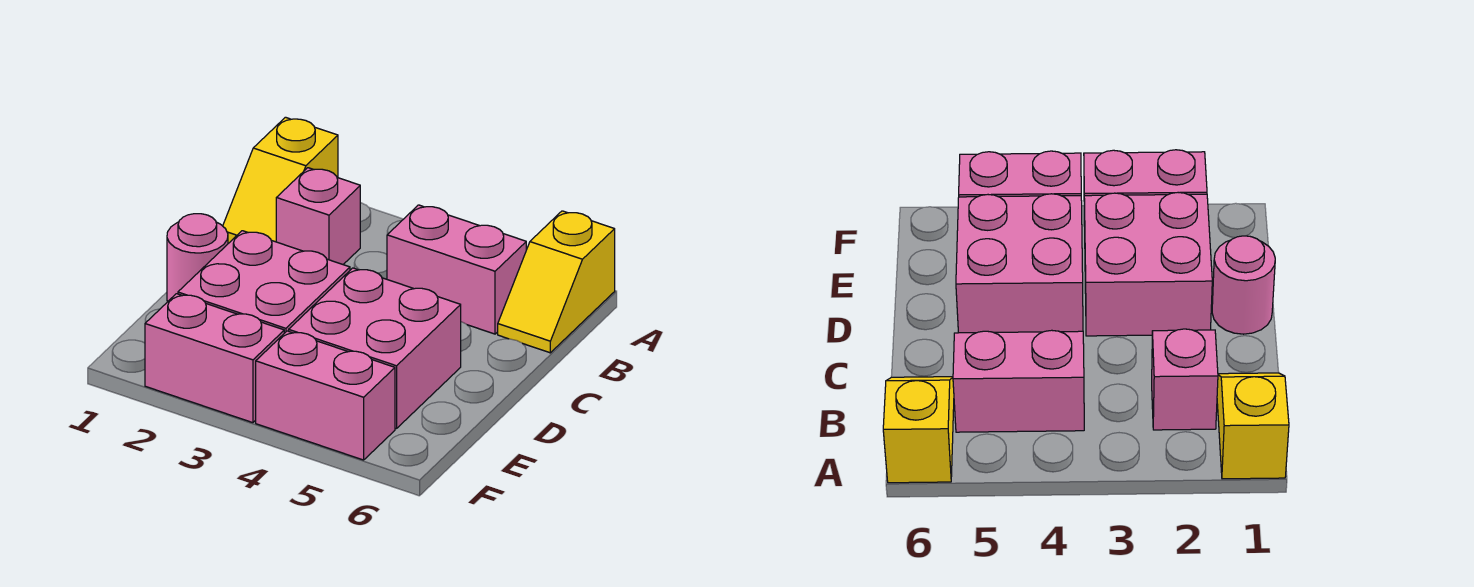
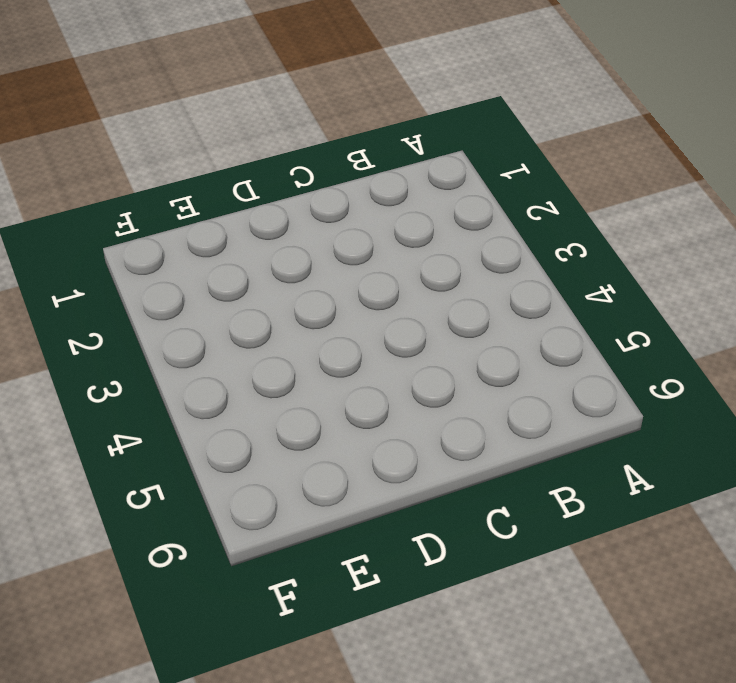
none -> yellow slope A1:B1 level 1 top A
none -> yellow slope A6:B6 level 1 top A

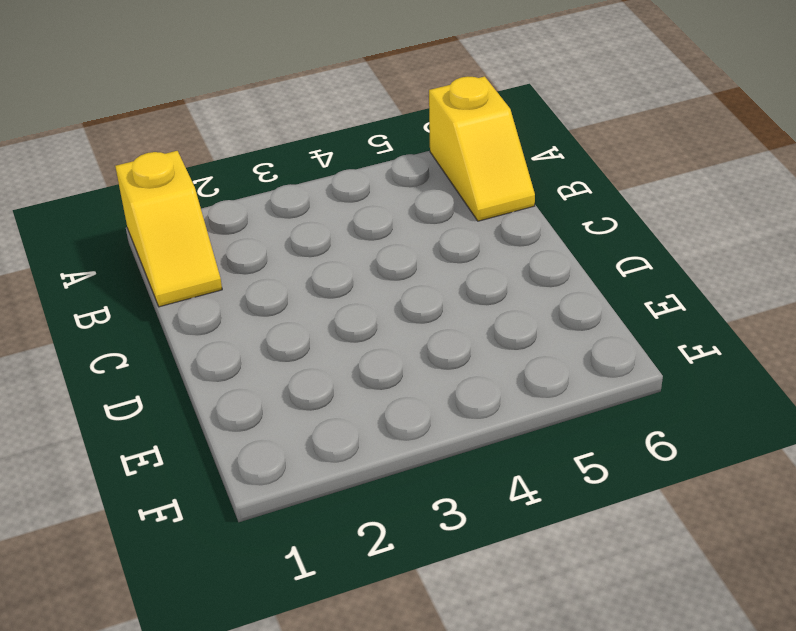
none -> pink brick B2 level 1
none -> pink brick B4:B5 level 1

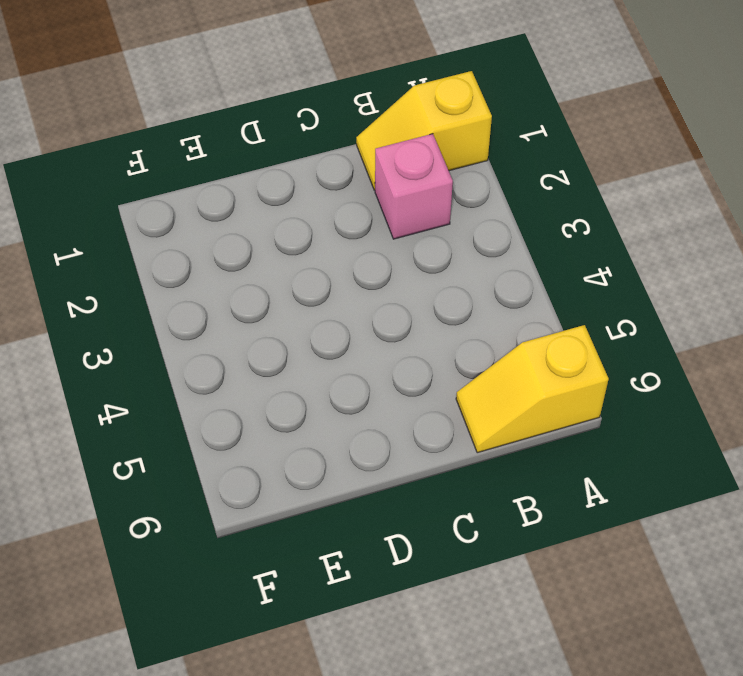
none -> pink brick B4:B5 level 1
none -> pink round brick D1 level 1

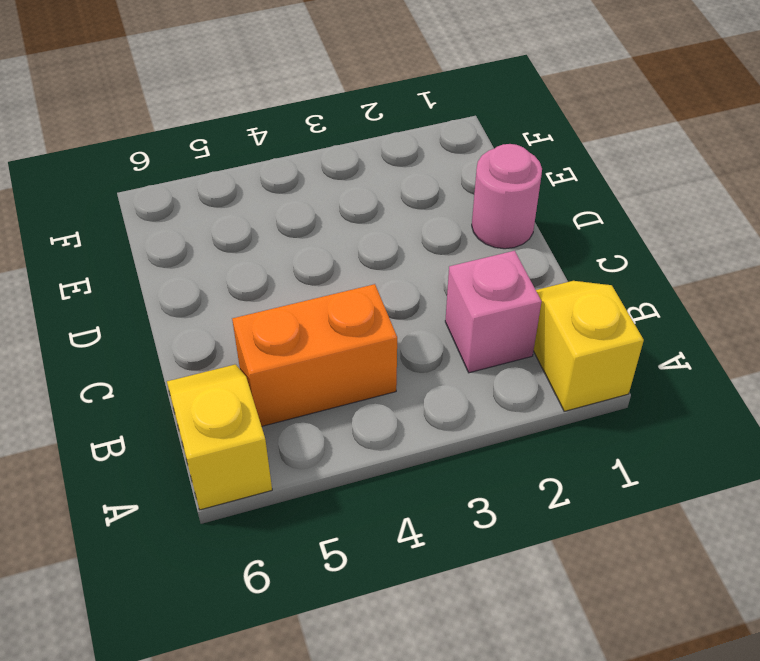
orange brick B4:B5 level 1 -> pink brick B4:B5 level 1
none -> pink brick D2:E3 level 1
none -> pink brick D4:E5 level 1

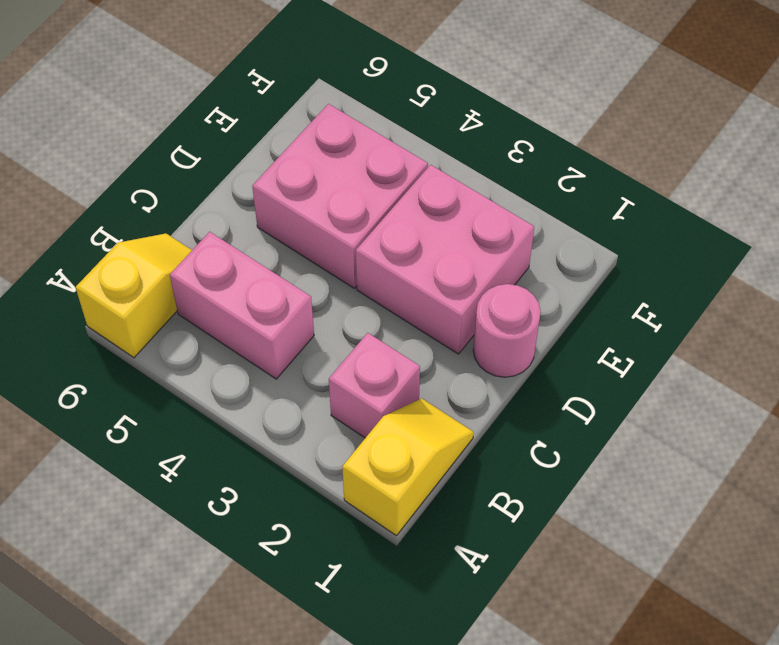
none -> pink brick F2:F3 level 1
none -> pink brick F4:F5 level 1

